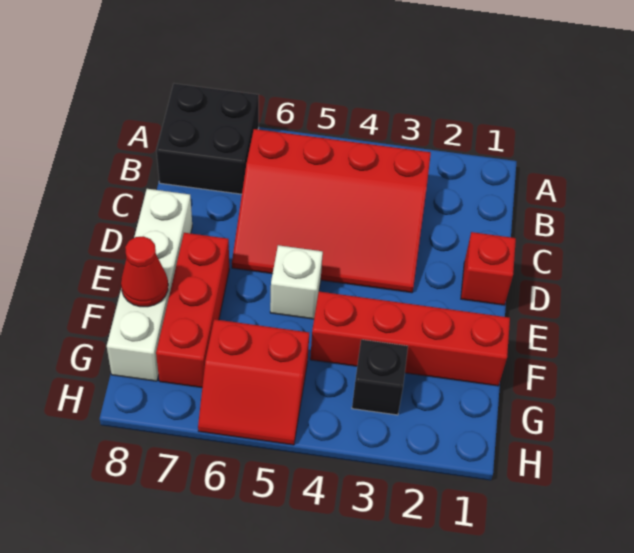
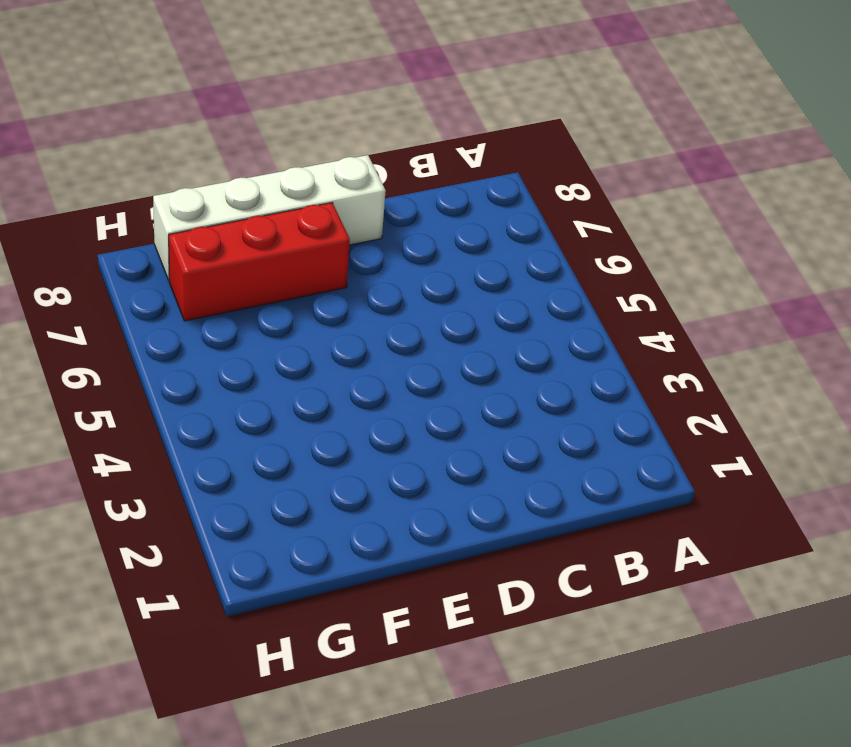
none -> black brick A7:B8 level 1
none -> red slope B3:D6 level 1 top B

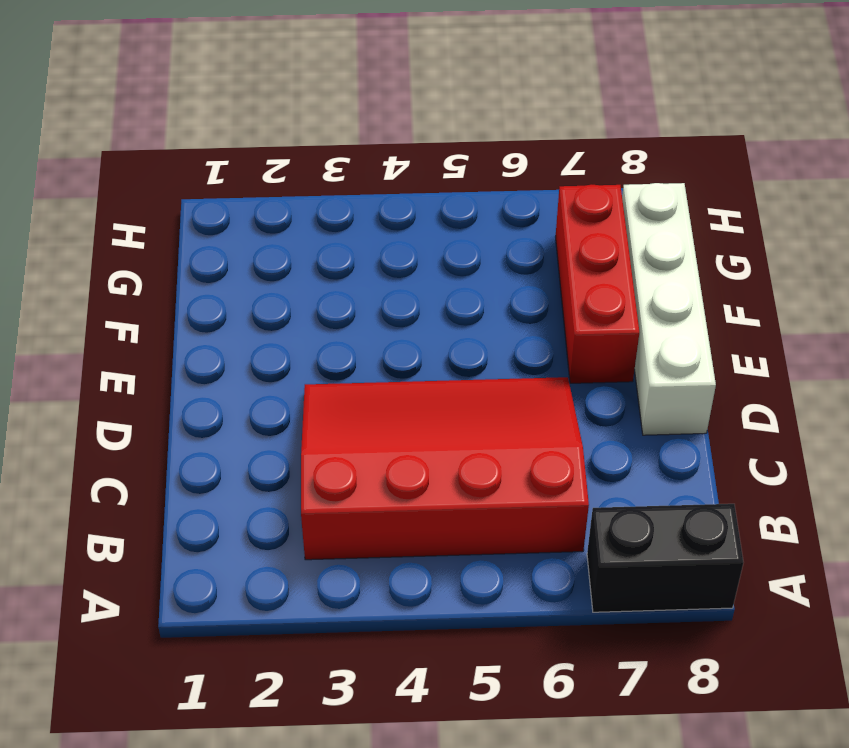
black brick A7:A8 level 1 -> black brick A7:B8 level 1
none -> red brick D1 level 1
none -> white brick E5 level 1

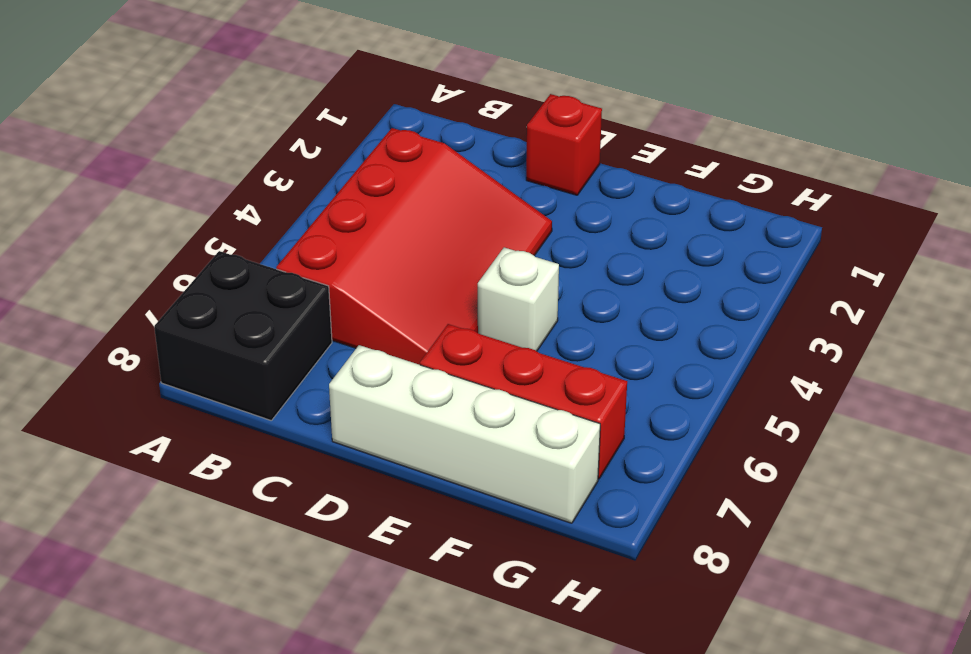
none -> red brick F1:F4 level 1
none -> black brick G3 level 1

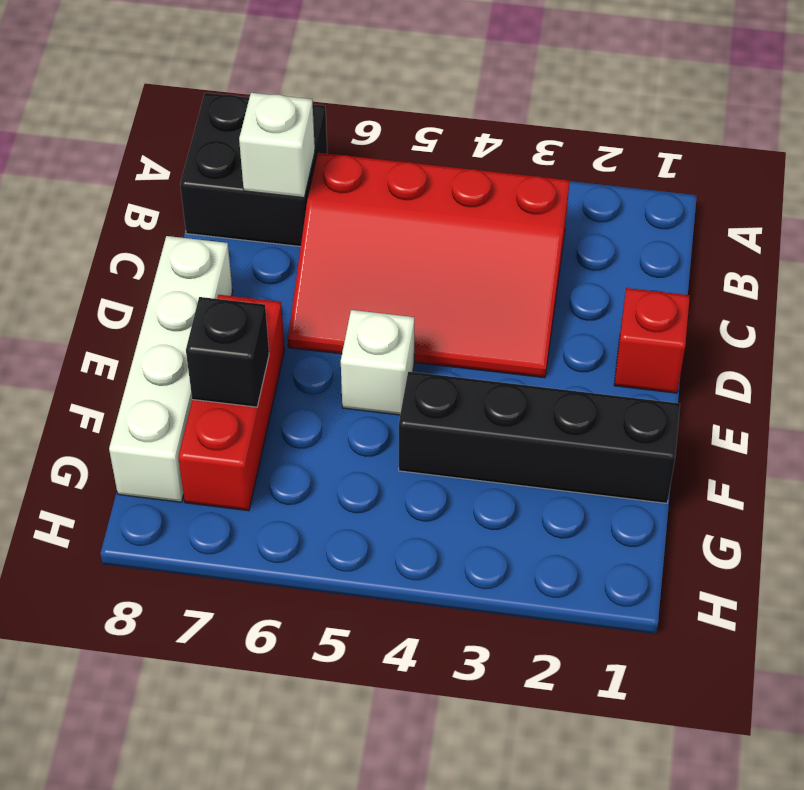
white brick B7 level 2 -> none
black brick F1:F4 level 1 -> red brick F1:F4 level 1
black brick F7 level 2 -> black brick G3 level 1
none -> red slope G5:H6 level 1 top G
none -> red cone F8 level 2

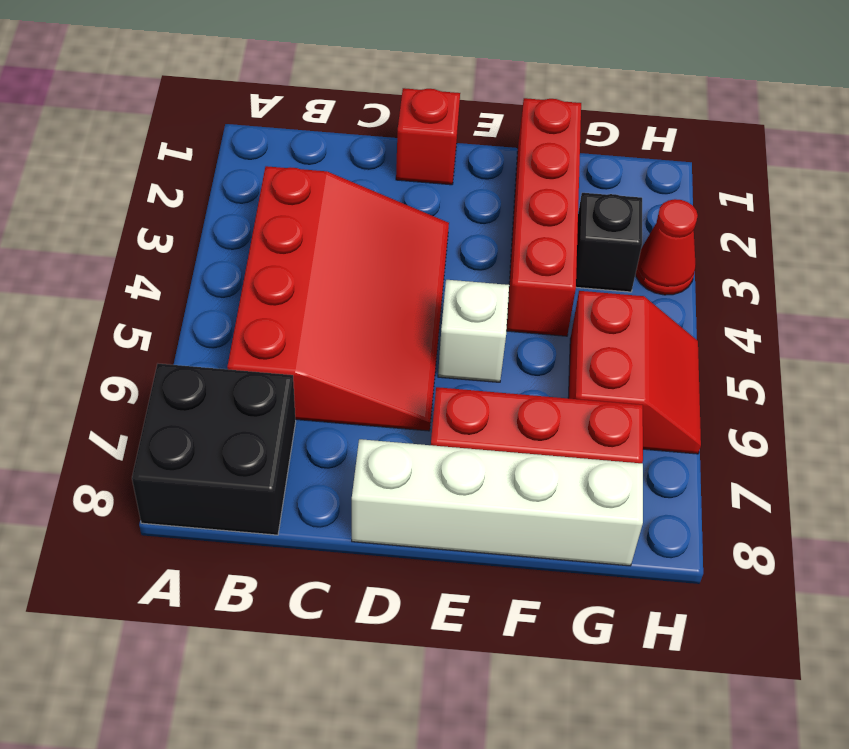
red cone H3 level 1 -> red cone F8 level 2

